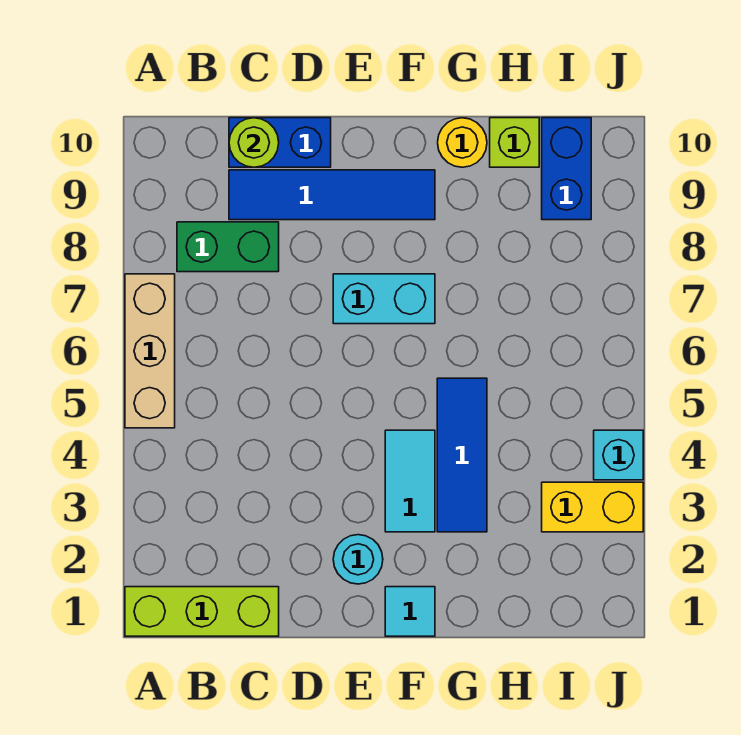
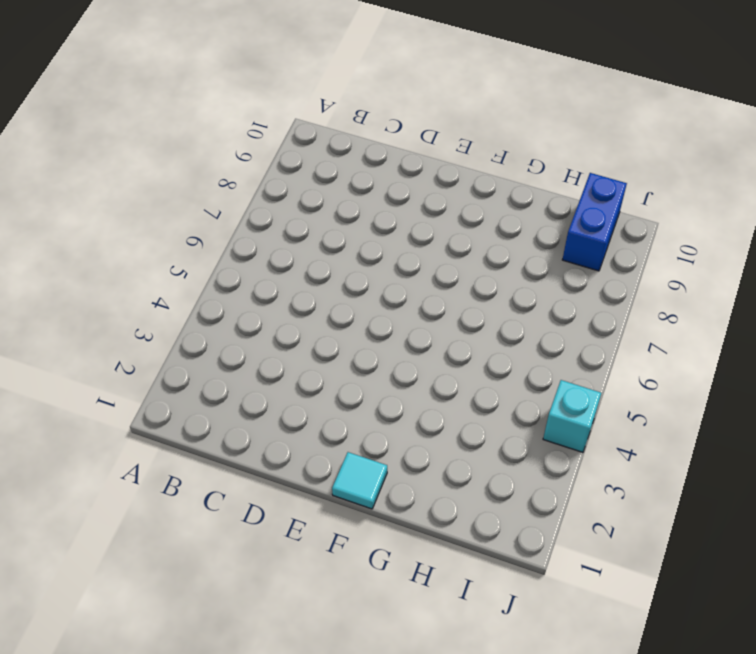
none -> lime brick A1:C1 level 1
none -> tan brick A5:A7 level 1
none -> green brick B8:C8 level 1

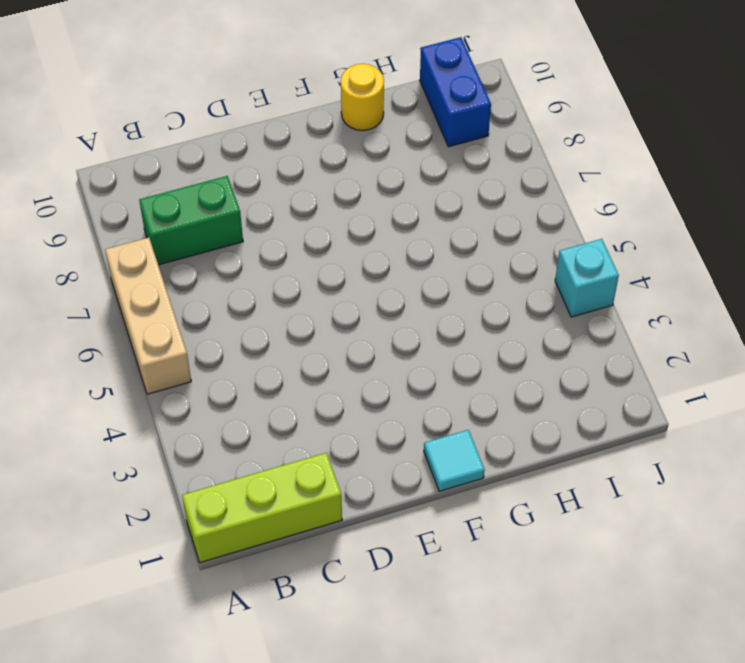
none -> blue tile C9:F9 level 1
none -> blue brick C10:D10 level 1
none -> cyan round brick E2 level 1

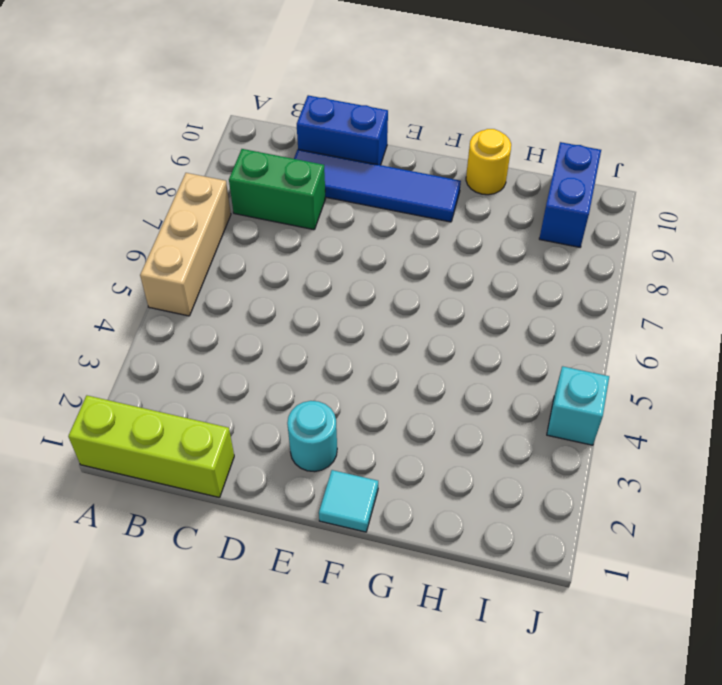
none -> cyan brick E7:F7 level 1
none -> cyan tile F3:F4 level 1
none -> blue tile G3:G5 level 1

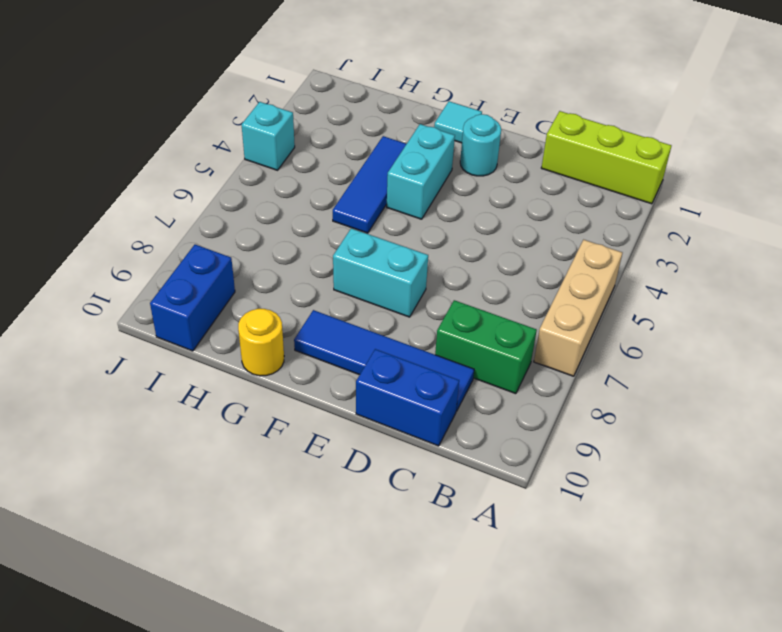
cyan brick F3:F4 level 1 -> cyan tile F3:F4 level 1
none -> lime brick H10 level 1
none -> yellow brick I3:J3 level 1
none -> lime round brick C10 level 2

